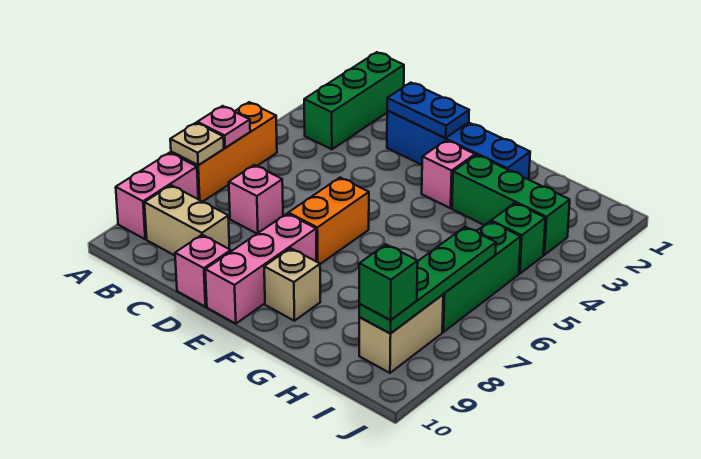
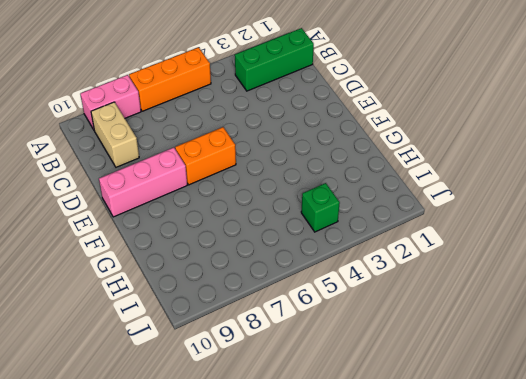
none -> pink brick C7 level 1
none -> blue brick D2:G2 level 1
none -> pink brick D10 level 1

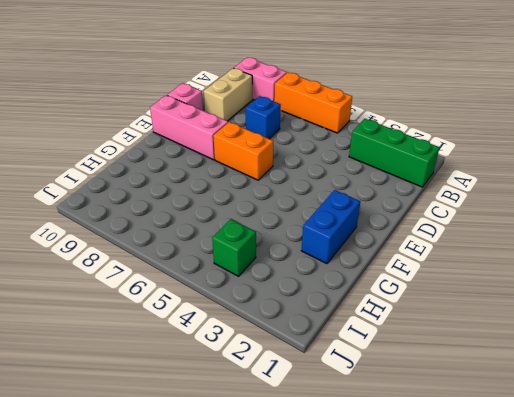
blue brick C7 level 1 -> pink brick C7 level 1
blue brick F2:G2 level 1 -> blue brick D2:G2 level 1
none -> pink brick F3 level 1
none -> tan brick F9 level 1
none -> green brick G3:I3 level 1

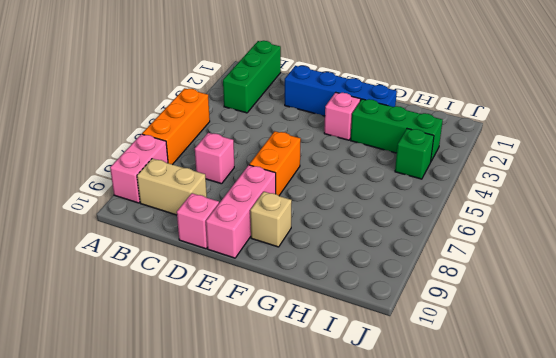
none -> green brick I5:I7 level 1
none -> tan brick I8:I9 level 1
none -> pink plate A6 level 2

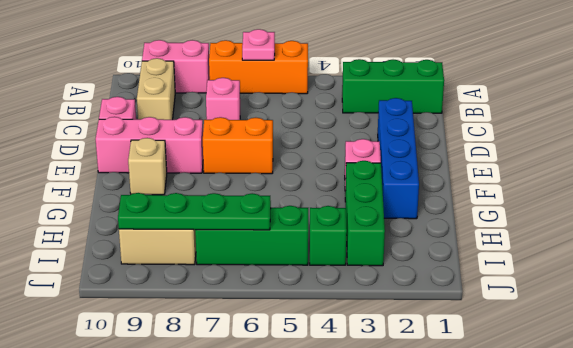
none -> tan plate A7 level 2
none -> blue plate D2:E2 level 2
none -> green brick I9 level 3

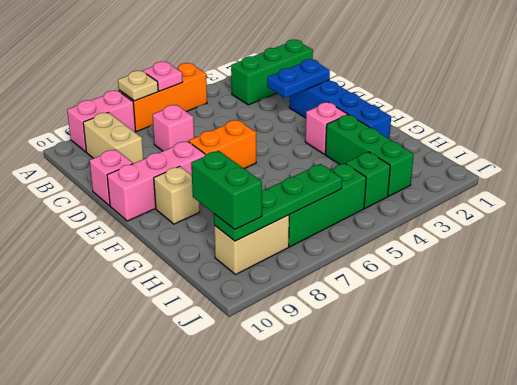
blue plate D2:D3 level 2 -> blue plate D2:E2 level 2
green brick H9:I9 level 3 -> green brick I9 level 3

